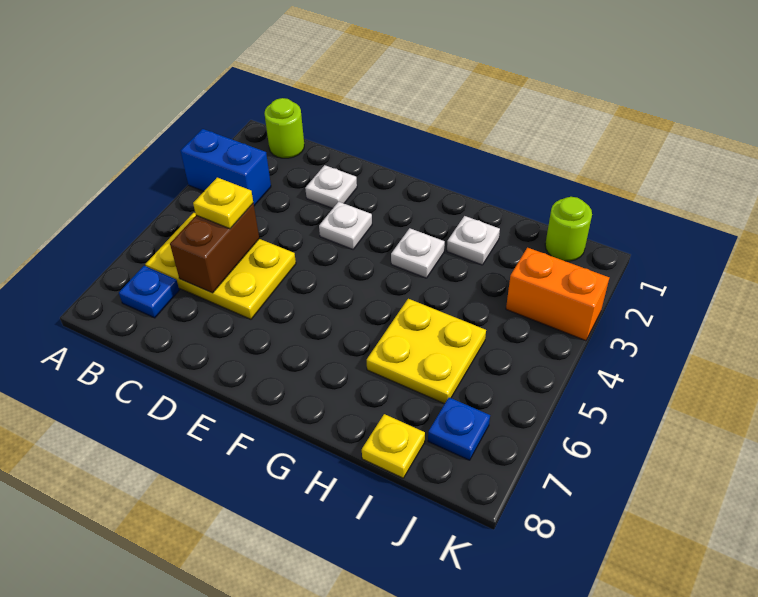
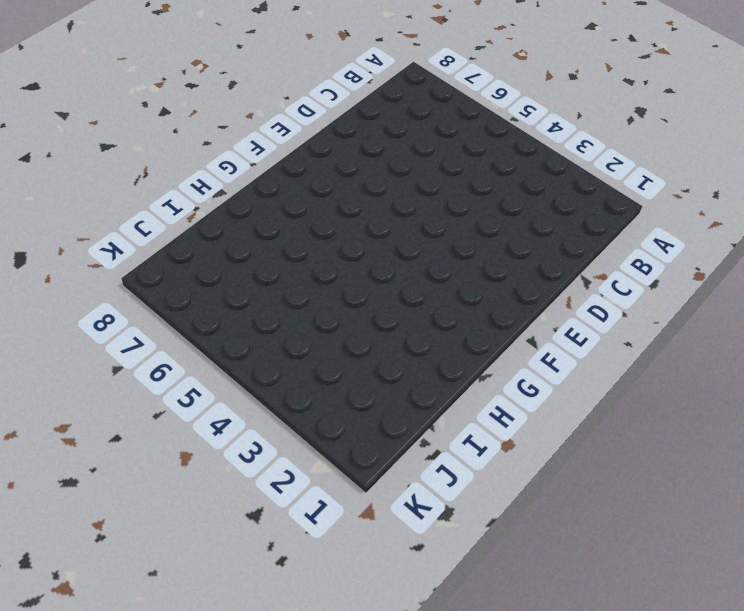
none -> blue brick A3:B3 level 1
none -> lime round brick B1 level 1
none -> yellow plate B5:D6 level 1

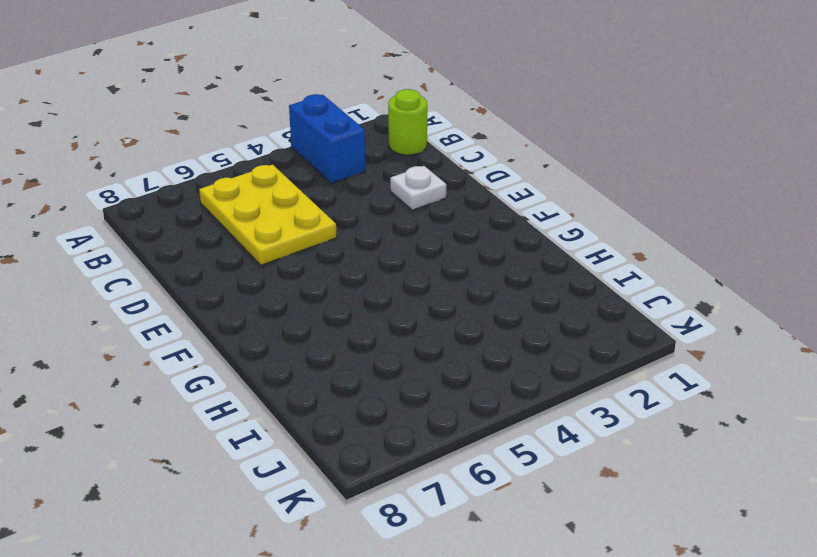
none -> blue plate B7 level 1
none -> white plate E3 level 1
none -> white plate G3 level 1

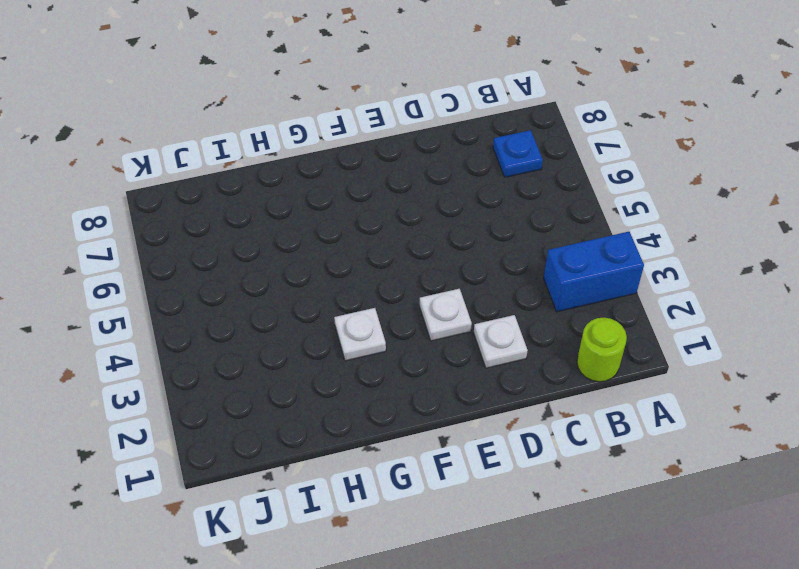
none -> yellow plate B5:D6 level 1
none -> white plate H2 level 1
none -> yellow plate H5:I6 level 1

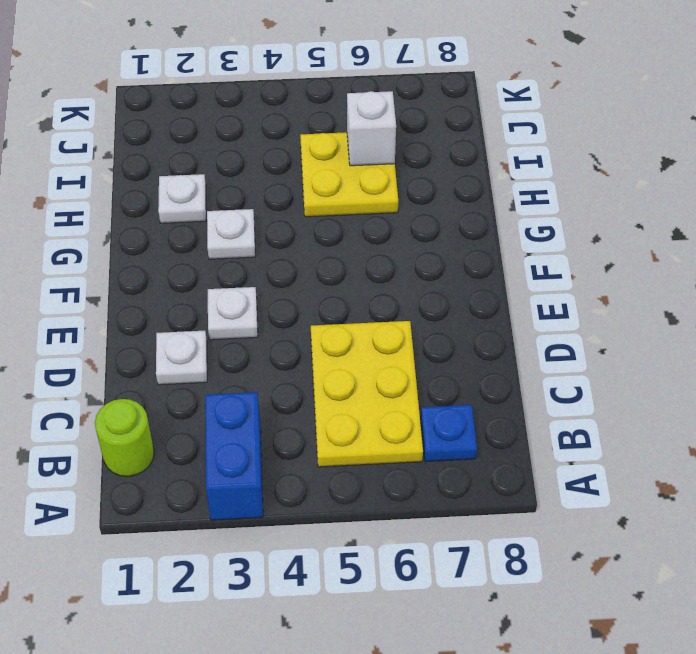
white brick I6 level 2 -> none
none -> yellow plate I8 level 1
none -> lime round brick J1 level 1
none -> orange brick J3:K3 level 1

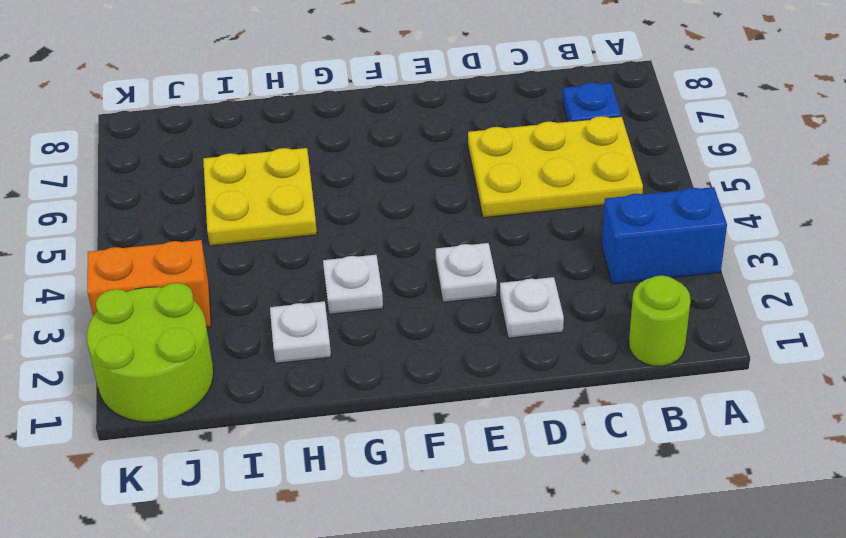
lime round brick J1:K2 level 1 -> lime round brick J1 level 1
none -> yellow plate I8 level 1
none -> blue plate J7 level 1
none -> brown brick C5:C6 level 2

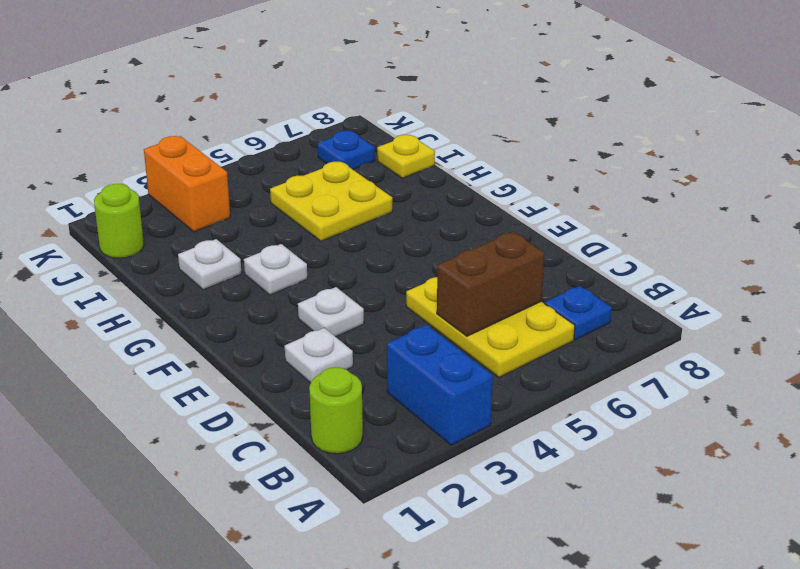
none -> yellow plate C5 level 3

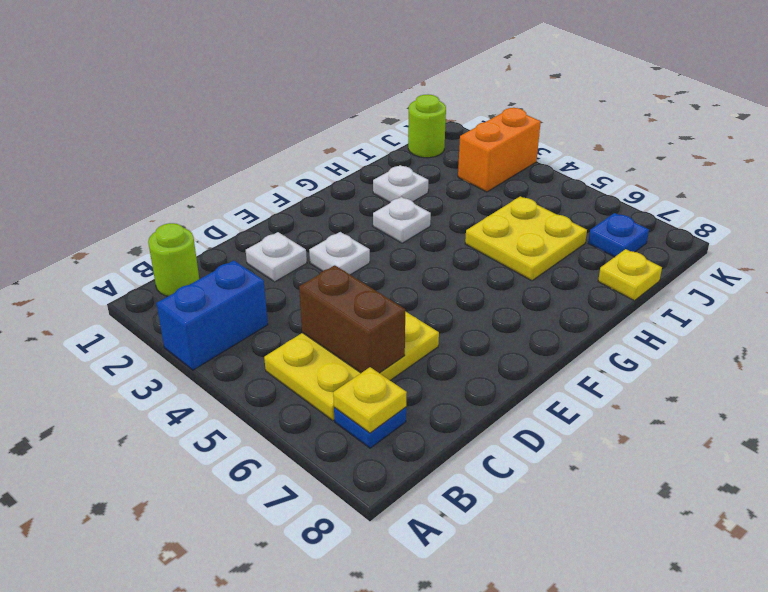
yellow plate B7 level 2 -> yellow plate C5 level 3

